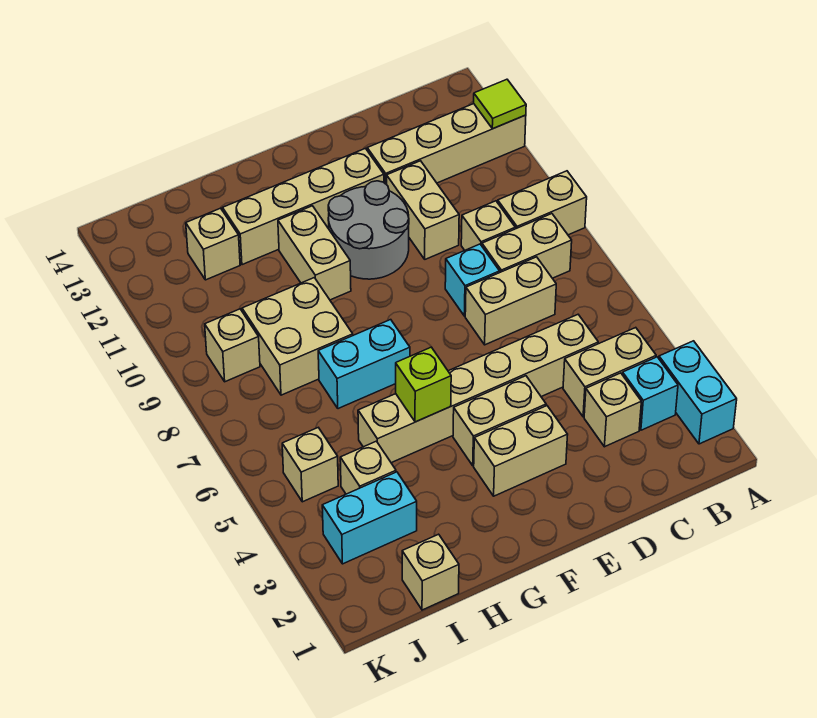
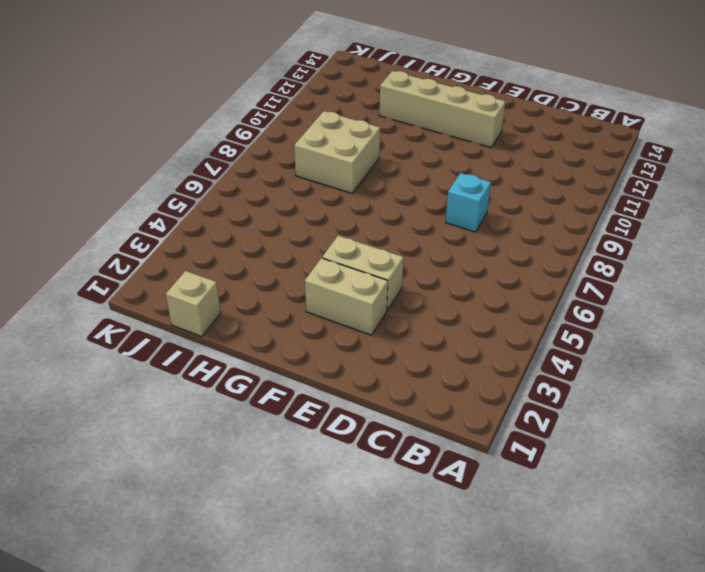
none -> cyan brick A2:A3 level 1
none -> tan brick A9:B9 level 1
none -> tan brick A12:D12 level 1

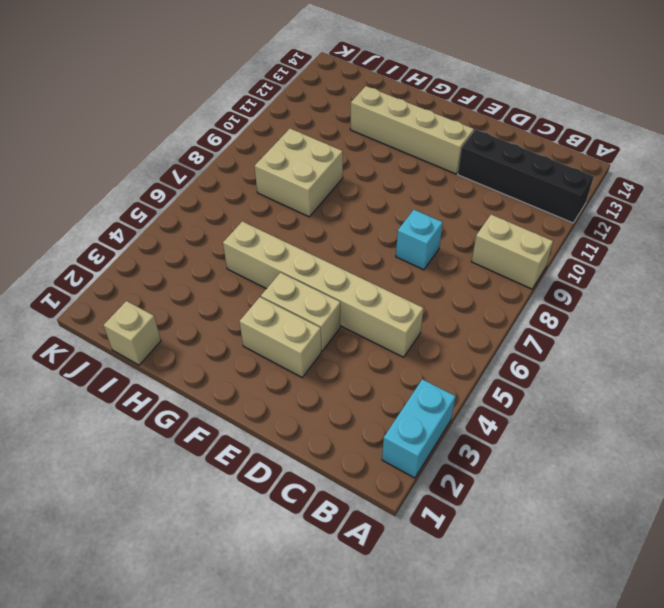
black brick A12:D12 level 1 -> tan brick A12:D12 level 1
none -> cyan brick B3 level 1
none -> tan brick B4:C4 level 1
none -> tan brick B8:C8 level 1

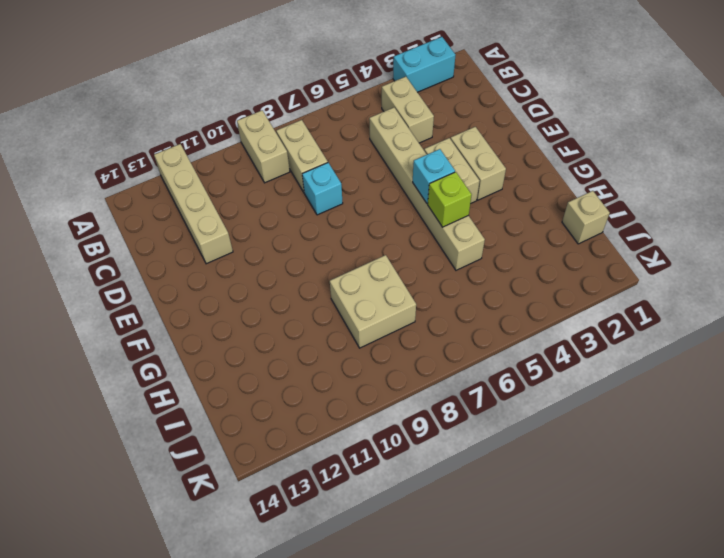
cyan brick F5 level 2 -> cyan brick B3 level 1
none -> tan brick C3 level 1
none -> tan brick C7:D7 level 1
none -> tan brick C9 level 1

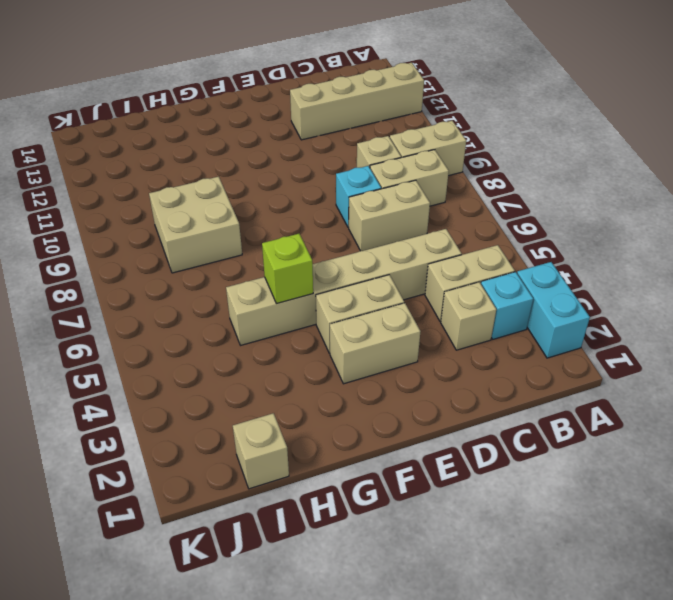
none -> tan brick D10:D11 level 1
none -> grey round brick E10:F11 level 1
none -> tan brick E12:H12 level 1

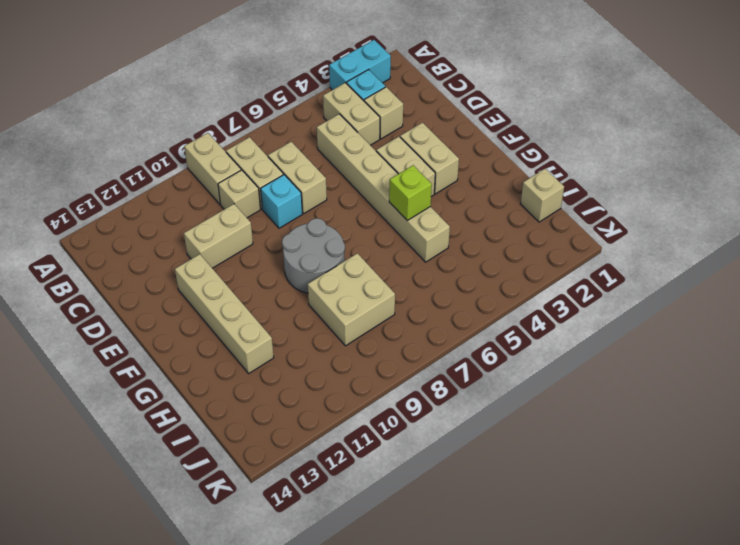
grey round brick F8:G9 level 1 -> grey round brick E10:F11 level 1
none -> tan brick A12:D12 level 1
none -> cyan brick G7:H7 level 1
none -> tan brick G10:G11 level 1

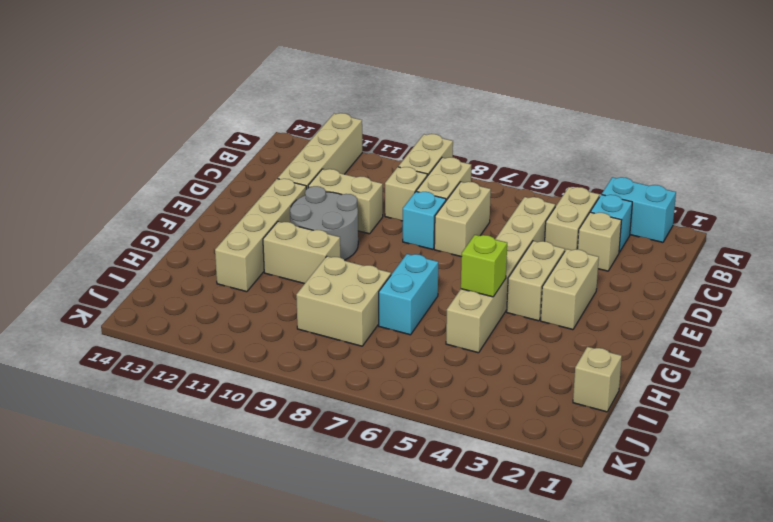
none -> cyan brick I3:J3 level 1
none -> tan brick I4 level 1
none -> tan brick I12 level 1

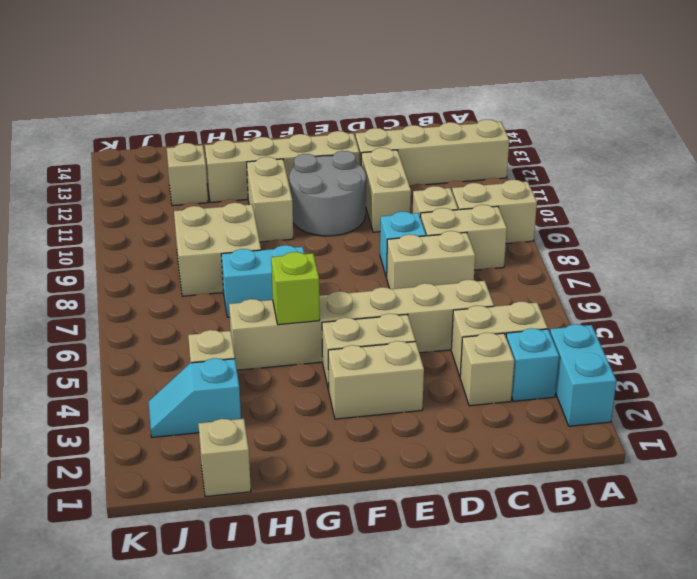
cyan slope I3:J3 level 1 top I -> cyan brick I3:J3 level 1
none -> tan brick J5 level 1
none -> tan brick J9 level 1
none -> lime tile A12 level 2

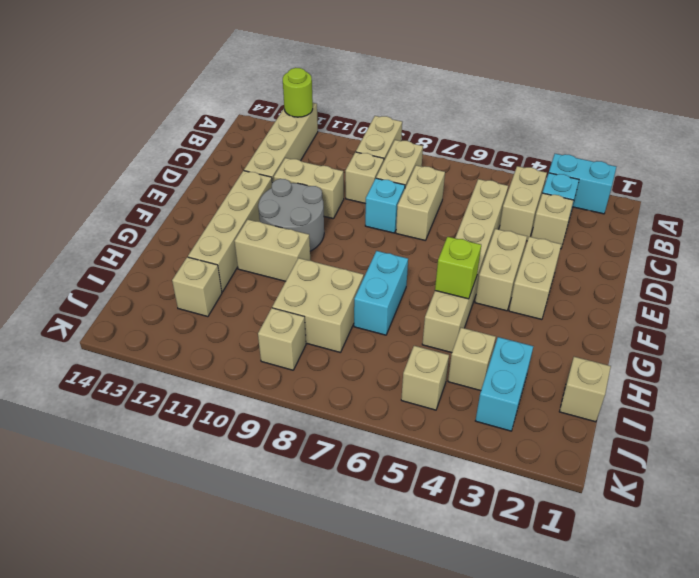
lime round brick A12 level 2 -> lime tile A12 level 2

